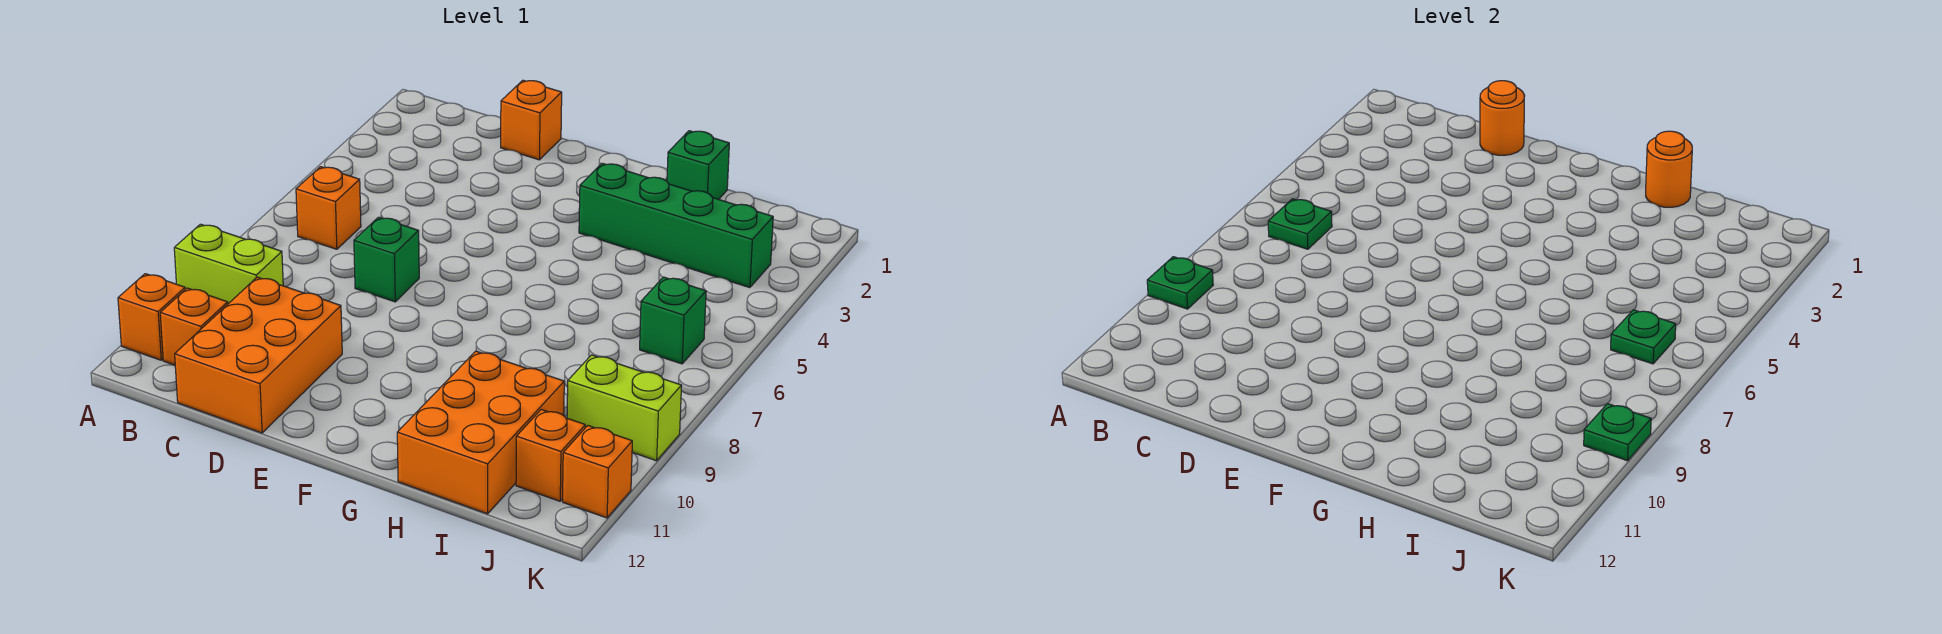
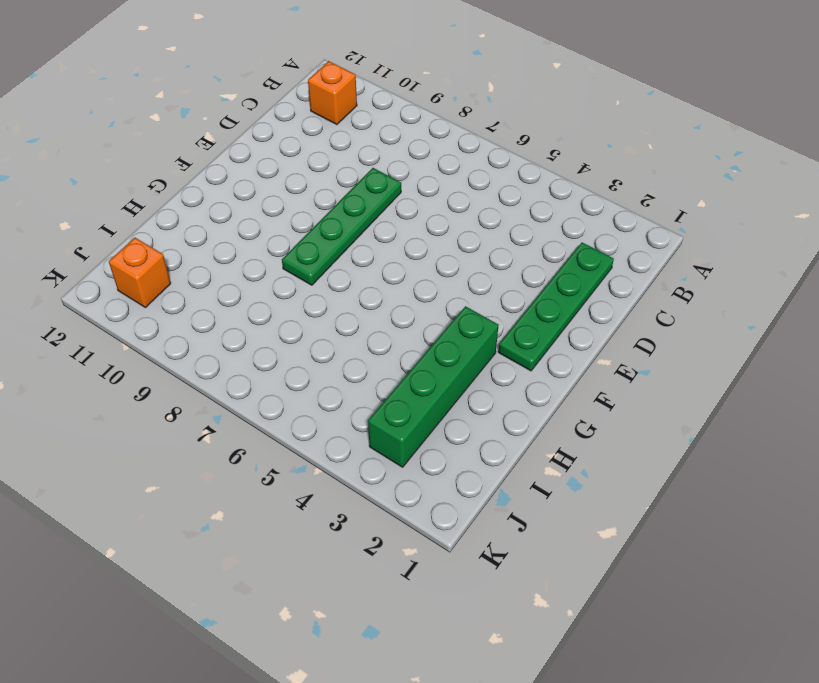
green plate C2:F2 level 1 -> none
green plate D8:G8 level 1 -> none
none -> lime brick A9:B9 level 1
none -> orange brick A11 level 1
none -> orange brick B6 level 1

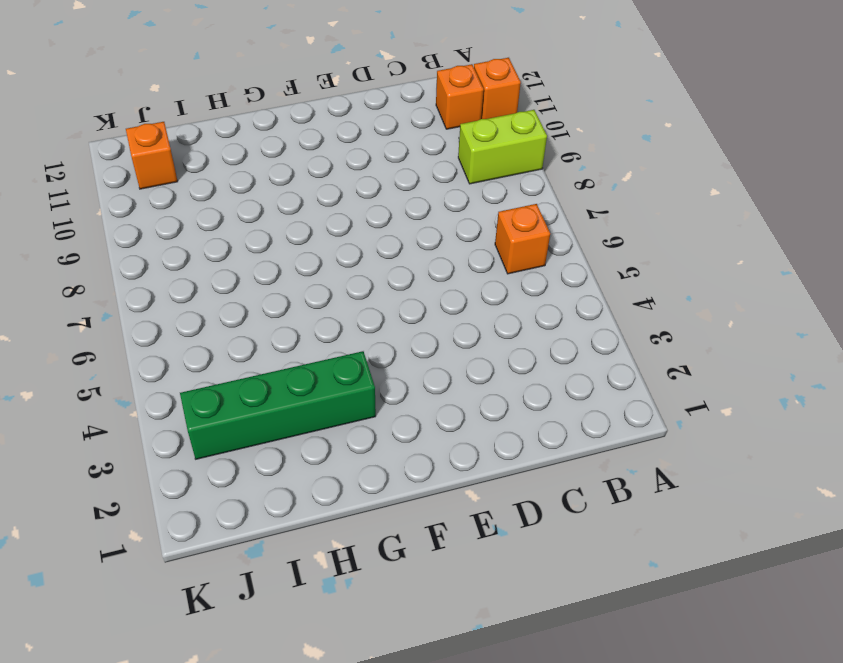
none -> orange brick C10:D12 level 1
none -> orange brick D1 level 1
none -> green brick D7 level 1

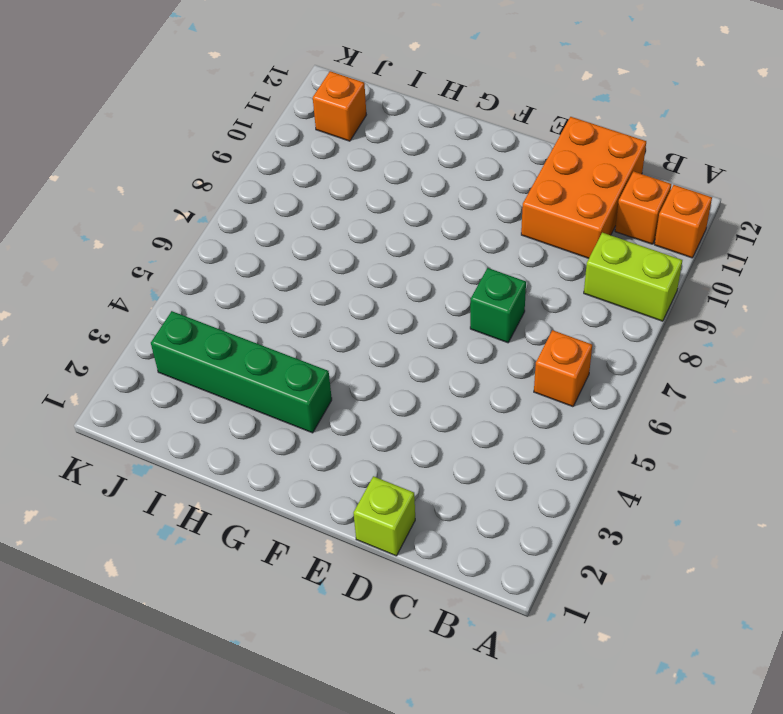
lime brick D1 level 1 -> orange brick D1 level 1
none -> green brick H1 level 1
none -> orange brick H10:I12 level 1
none -> green brick J6 level 1

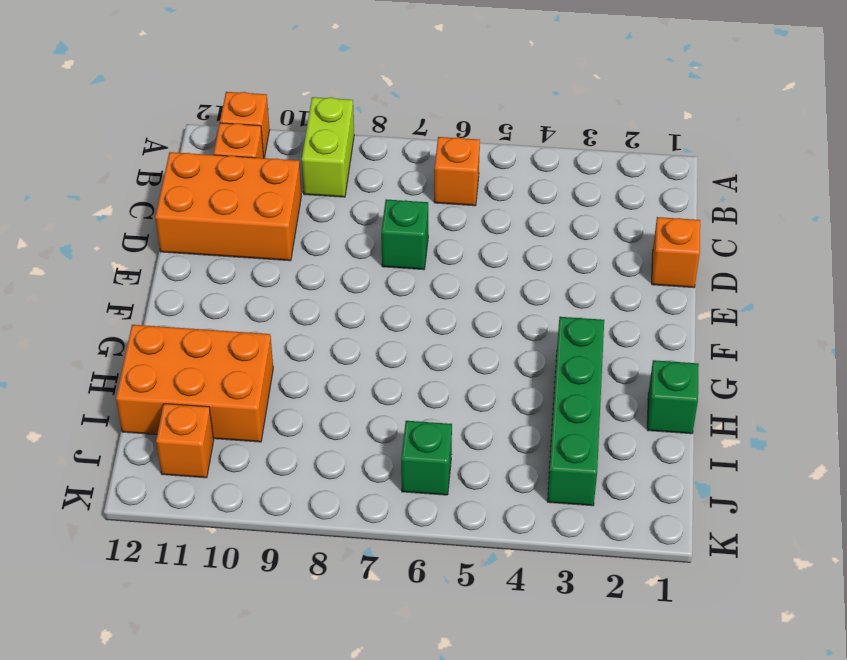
none -> lime brick J9:K9 level 1
none -> orange brick K11 level 1
none -> green plate A9 level 2

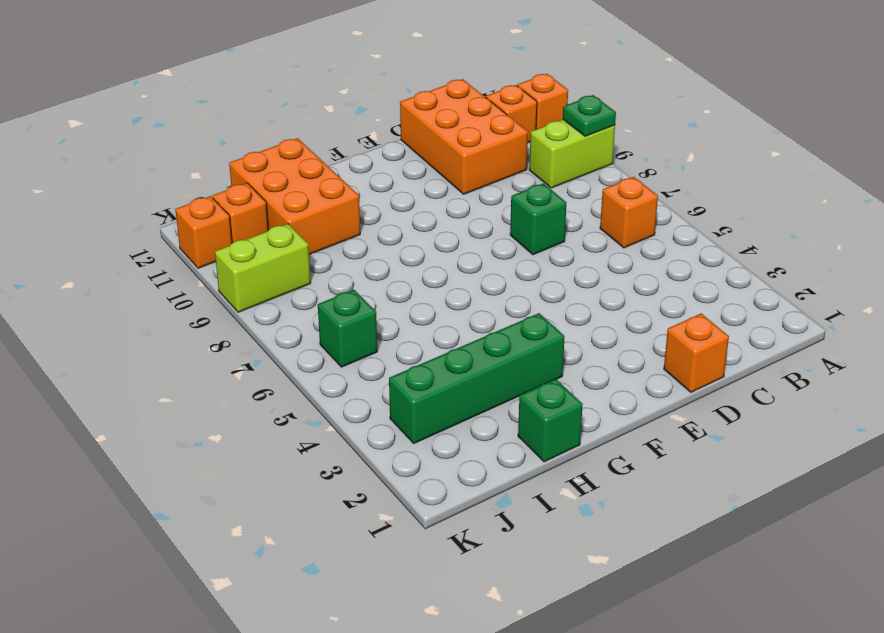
none -> green plate B6 level 2
none -> orange round brick D1 level 2
none -> orange round brick H1 level 2

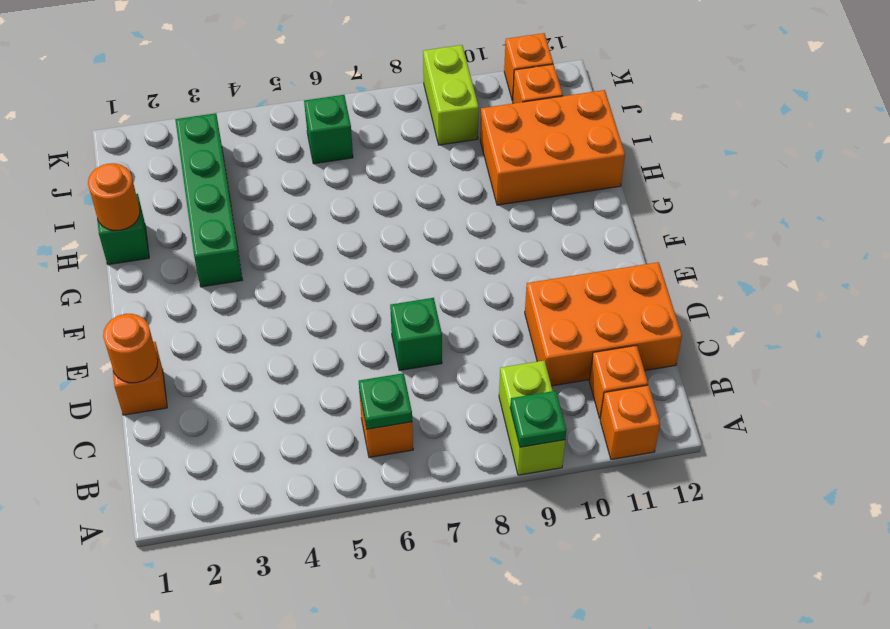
none -> green plate J6 level 2
none -> green plate K9 level 2

